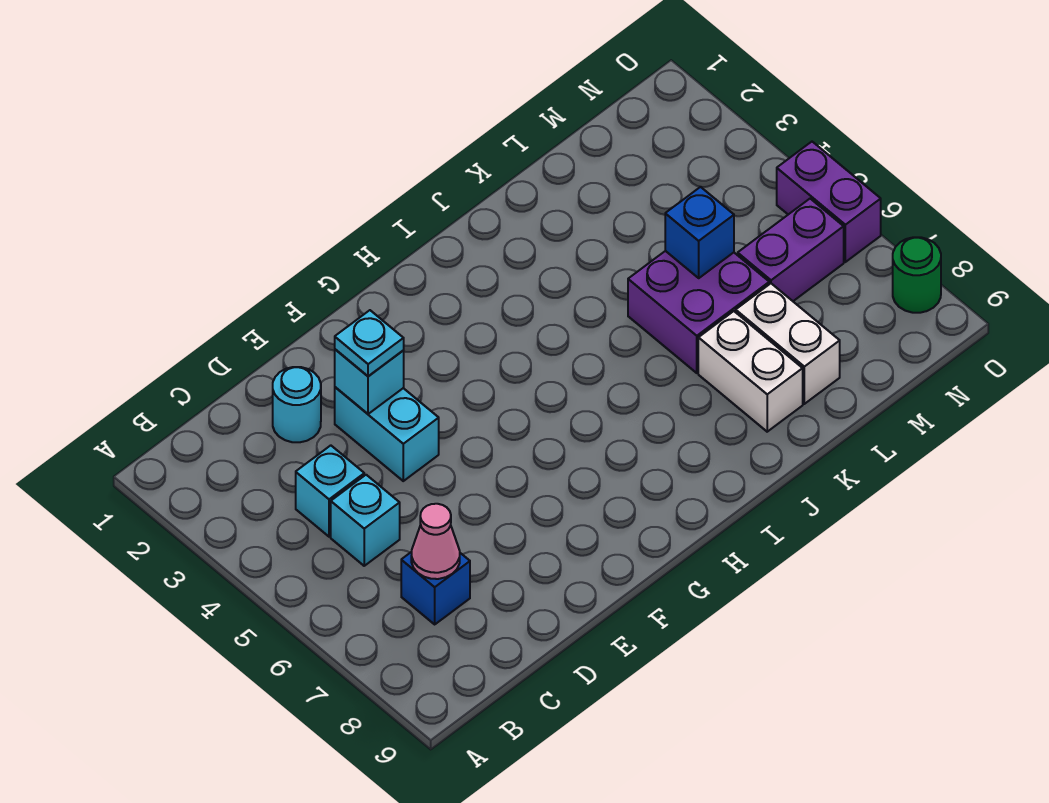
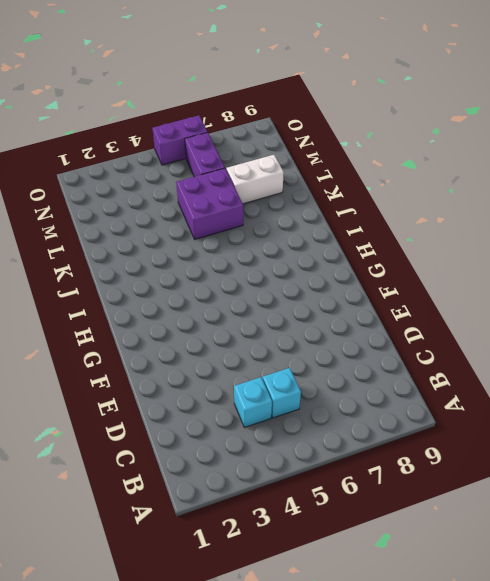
none -> blue brick C7 level 1
none -> cyan round brick D2 level 1
none -> cyan brick E3:E4 level 1

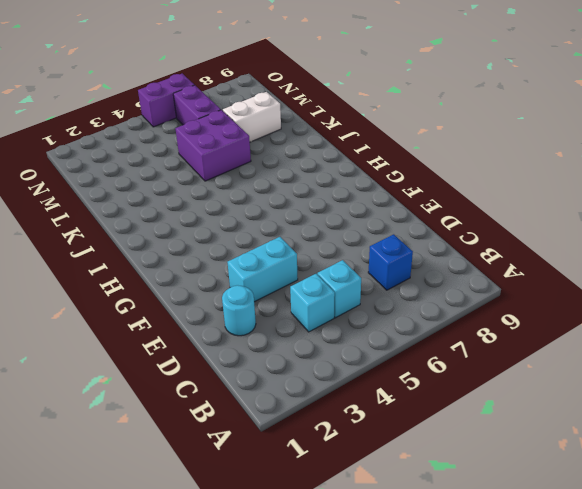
none -> white brick K7:K8 level 1
none -> green round brick O8 level 1
none -> pink cone C7 level 2

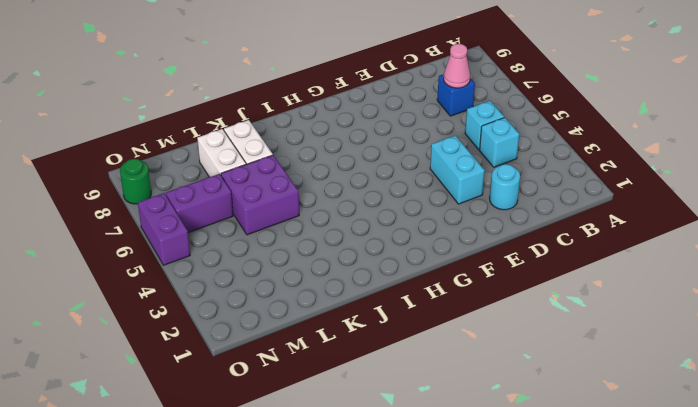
none -> cyan brick E3 level 2
none -> blue brick L5 level 2
none -> cyan plate E3 level 3

